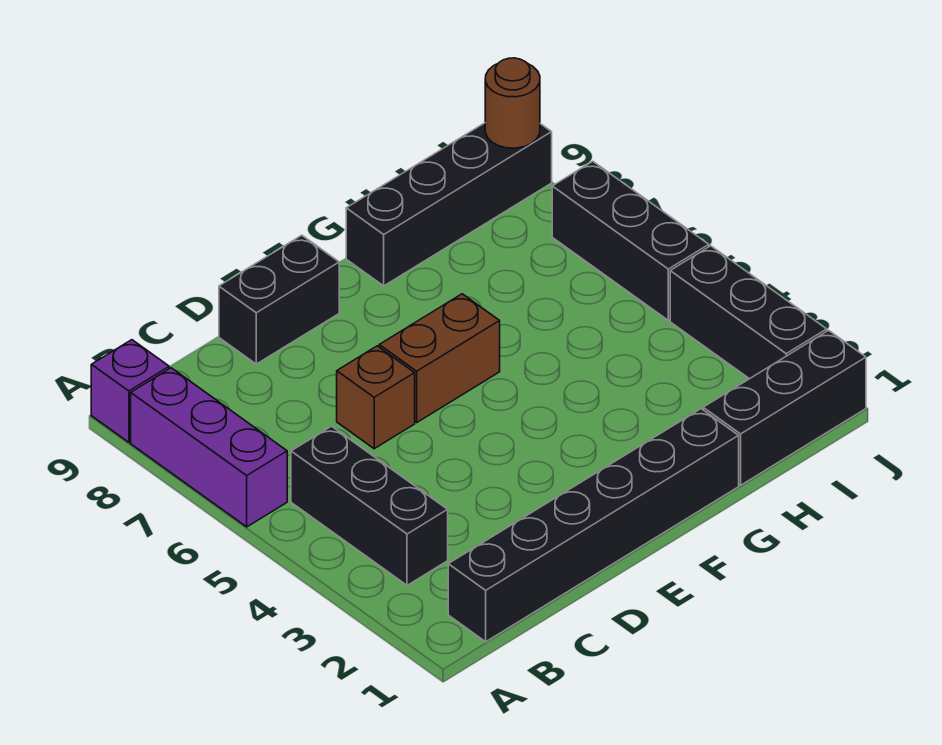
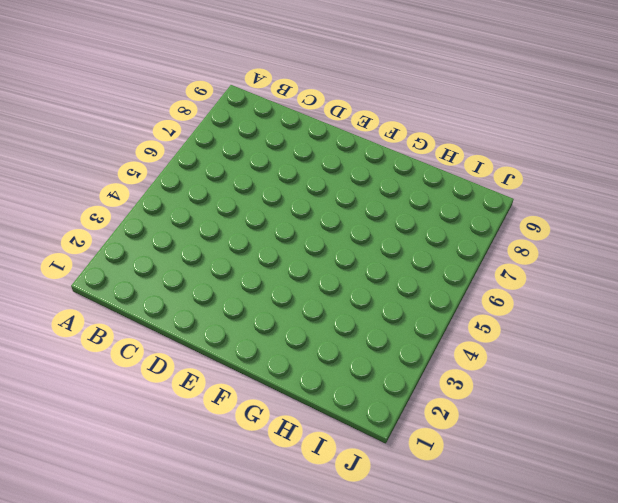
none -> purple brick A6:A8 level 1
none -> purple brick A9 level 1
none -> black brick B1:G1 level 1

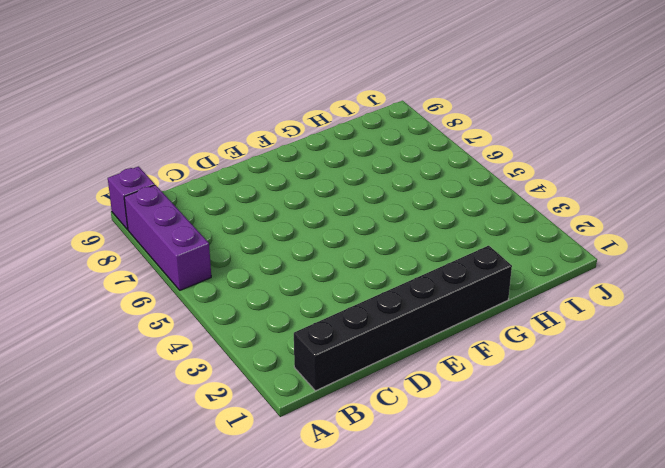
none -> black brick B3:B5 level 1
none -> brown brick D6 level 1
none -> black brick D9:E9 level 1

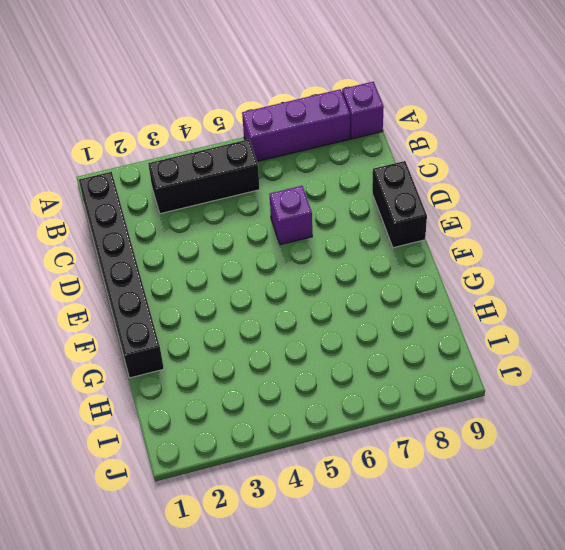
purple brick D6 level 1 -> brown brick D6 level 1
none -> brown brick E6:F6 level 1
none -> black brick G9:J9 level 1
none -> black brick H1:J1 level 1

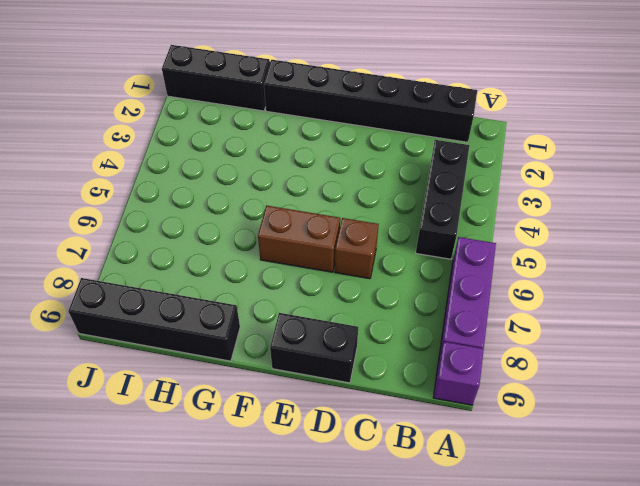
none -> black brick J2:J4 level 1
none -> black brick J5:J7 level 1
none -> brown round brick J9 level 2

